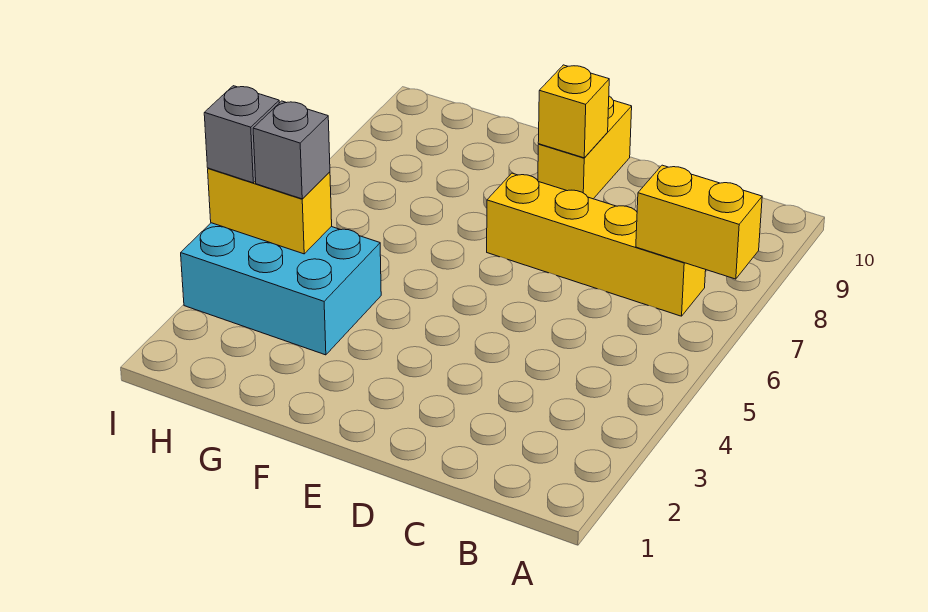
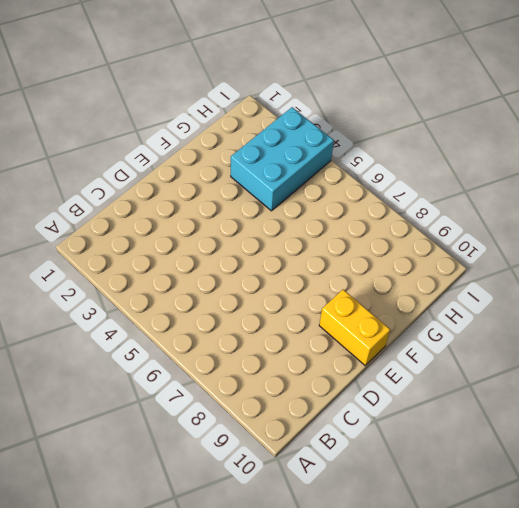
none -> yellow brick B7:E7 level 1
none -> yellow brick A7:B7 level 2

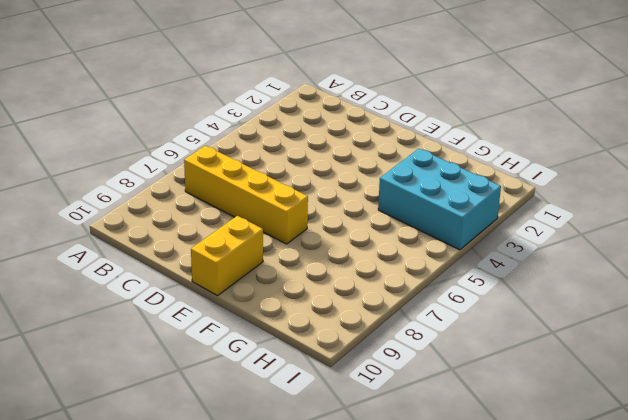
none -> yellow brick A7:B7 level 2
none -> yellow brick E9 level 2

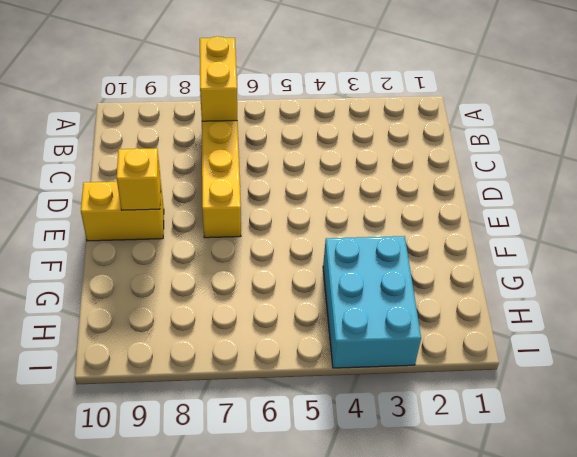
none -> yellow brick H4:I4 level 2
none -> grey brick H4 level 3

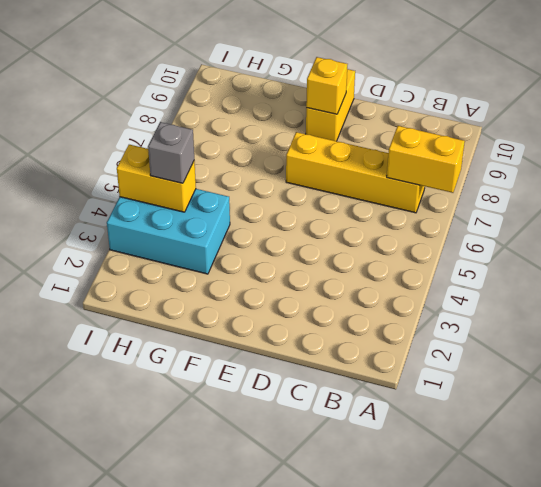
none -> grey brick I4 level 3

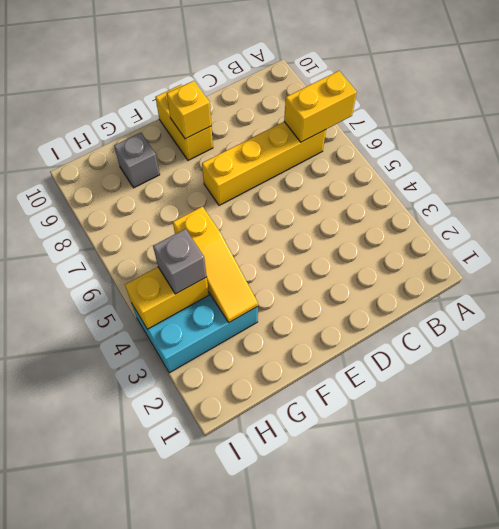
yellow slope G3:G5 level 2 top 5 -> none
grey brick G9 level 1 -> grey brick I4 level 3

